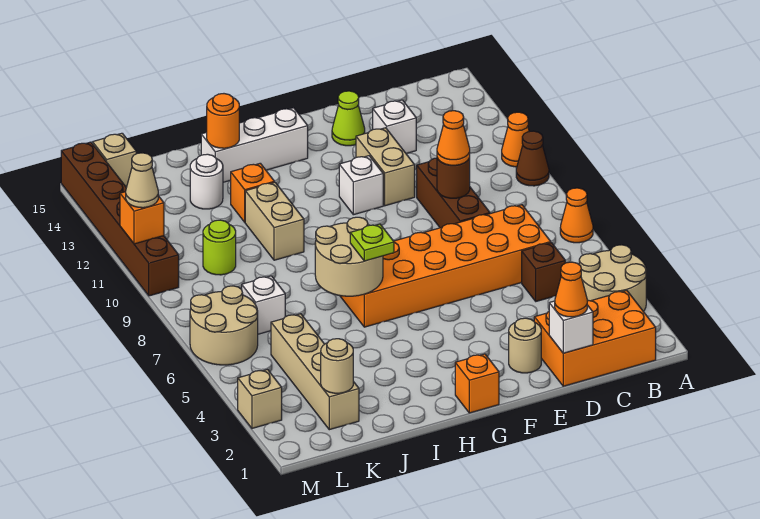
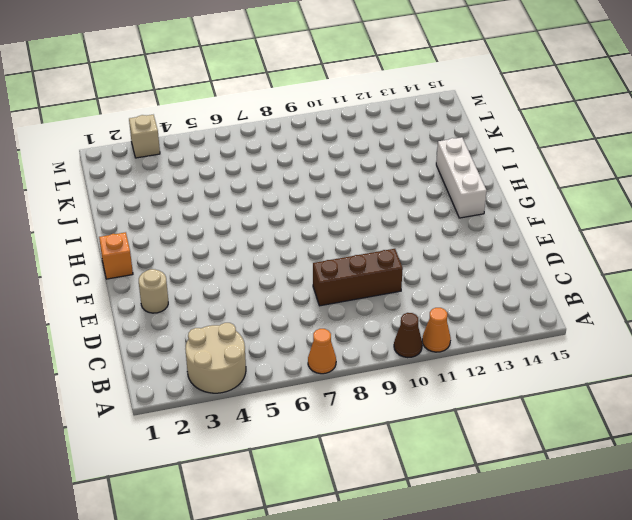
none -> orange brick B1:D2 level 1
none -> brown brick C5 level 1
none -> orange brick C6:H7 level 1
none -> white brick D13 level 1

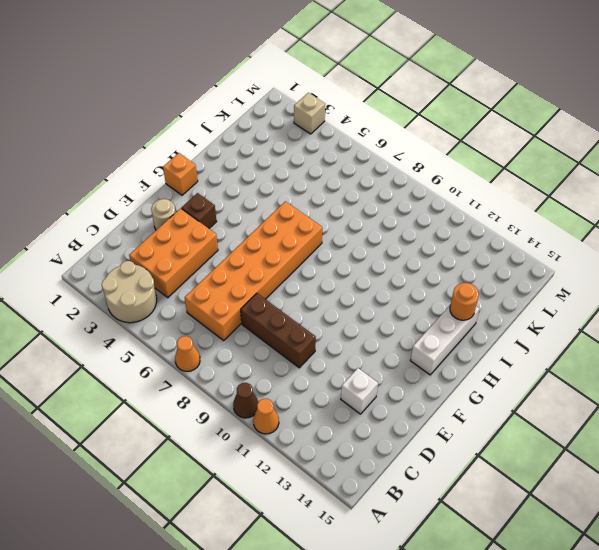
orange brick C3:E4 level 1 -> orange brick B1:D2 level 1
brown brick F3 level 1 -> brown brick C5 level 1
none -> tan brick E11:E12 level 1
none -> lime cone E14 level 1
none -> white brick F11 level 1
none -> tan brick I10:I11 level 1

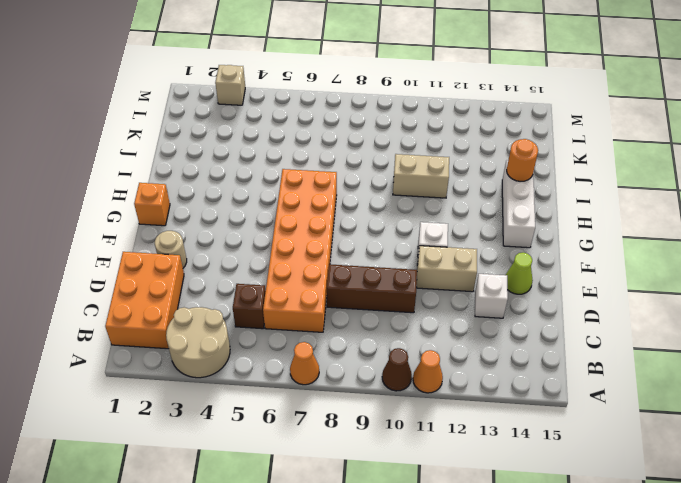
none -> orange brick I12 level 1
none -> white round brick J13 level 1
none -> tan brick K2:K5 level 1
none -> white brick K7 level 1

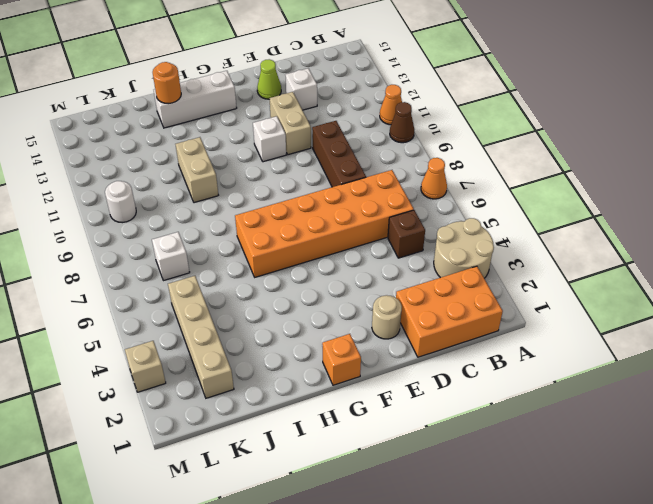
white round brick L10 level 1 -> white round brick J13 level 1
none -> orange brick I12 level 1
none -> lime round brick K10 level 1
none -> tan round brick L6:M7 level 1
none -> tan brick L15 level 1

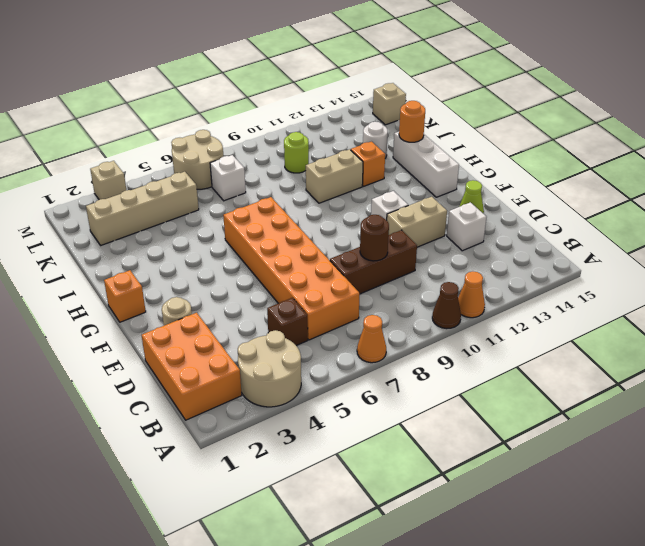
none -> brown brick M10:M15 level 1
none -> white brick D1 level 2
none -> tan round brick H6:I7 level 2
none -> tan round brick K2 level 2

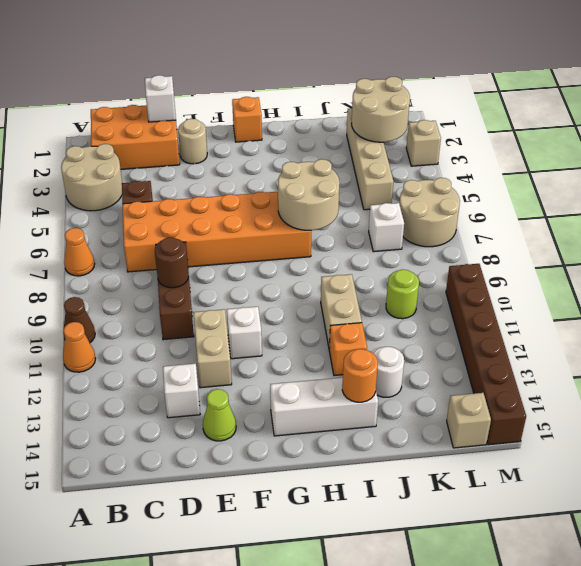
tan round brick K2:L3 level 2 -> tan round brick K2 level 2
none -> orange brick M11 level 2
none -> orange cone D1 level 3
none -> orange cone D9 level 3
none -> lime plate H6 level 3

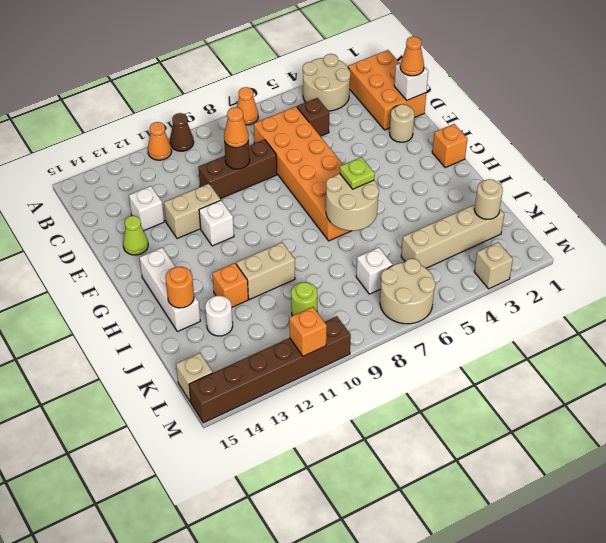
none -> tan cone M11 level 3

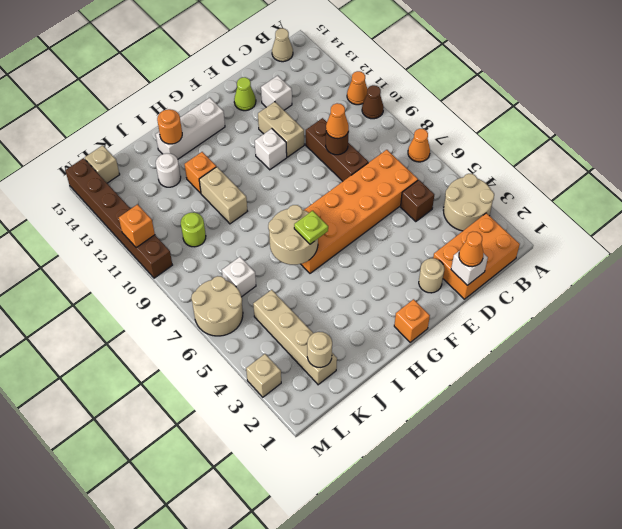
tan cone B15 level 1 -> tan cone M11 level 3

